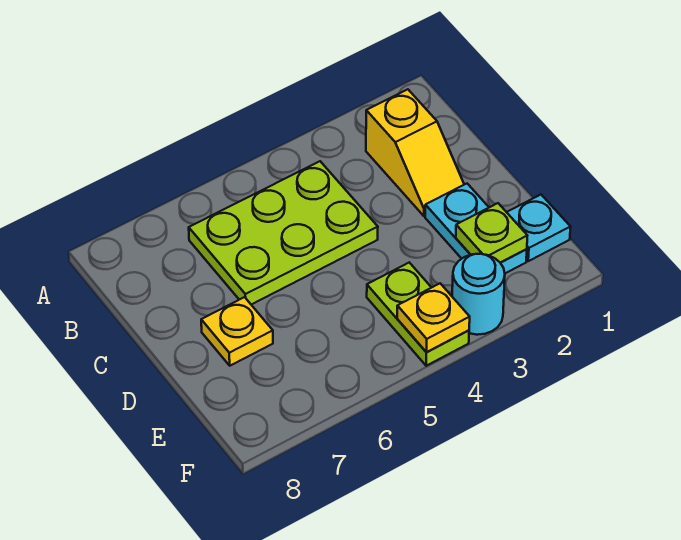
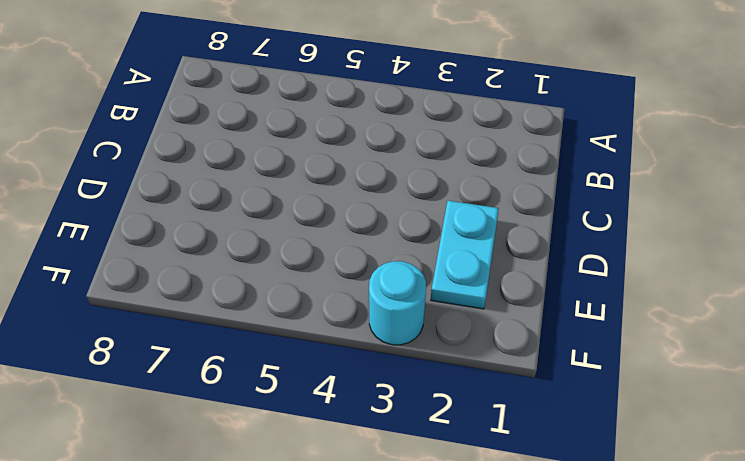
none -> yellow slope B2:C2 level 1 top B
none -> lime plate B4:C6 level 1

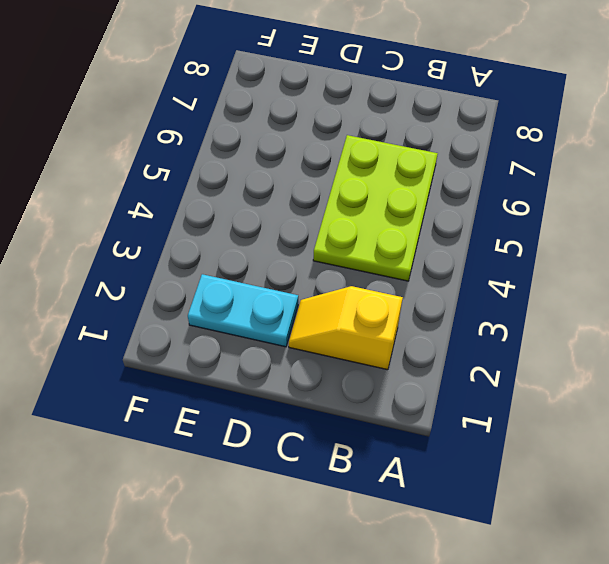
none -> yellow plate D7 level 1
none -> cyan plate E1 level 1

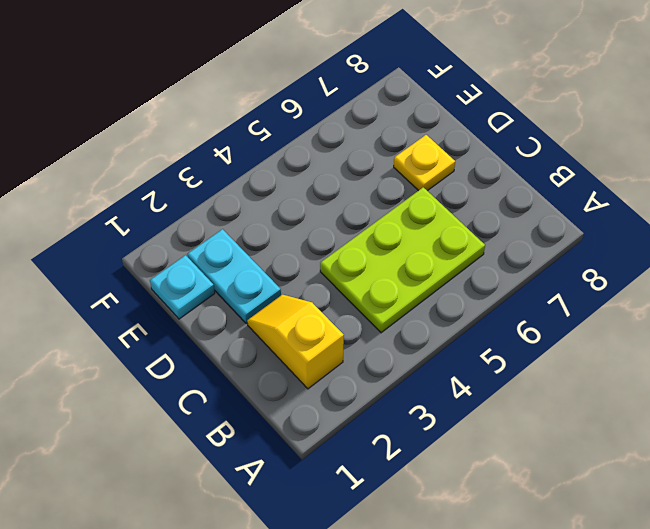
none -> lime plate E4:F4 level 1
none -> cyan round brick F3 level 1

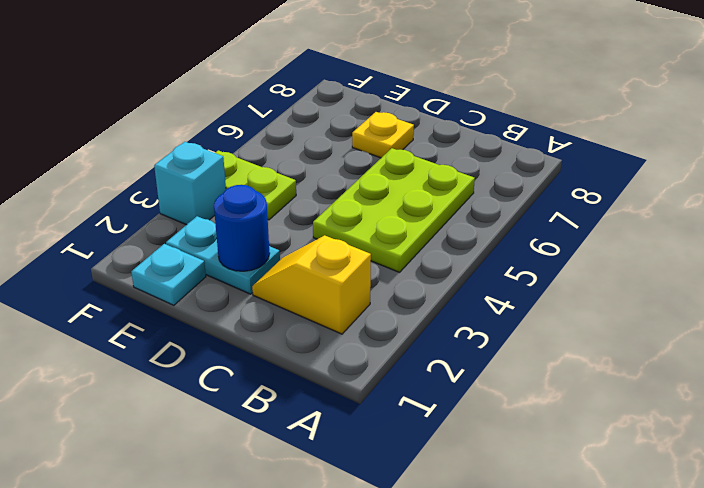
blue round brick D2 level 2 -> none
cyan brick F3 level 1 -> cyan round brick F3 level 1
none -> lime plate E2 level 2
none -> yellow plate F4 level 2

